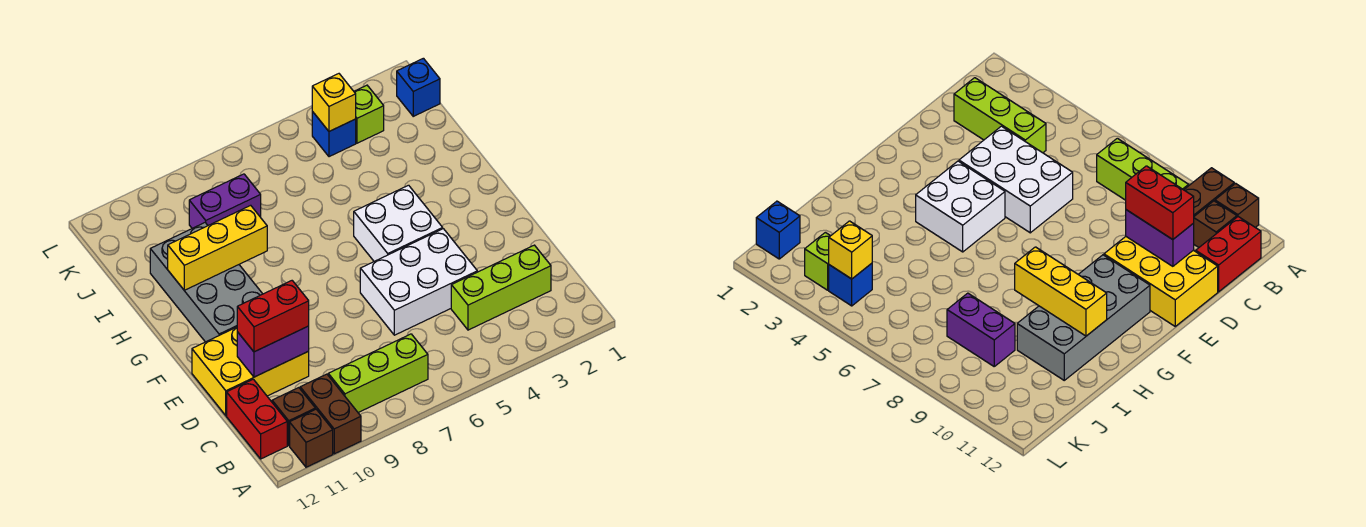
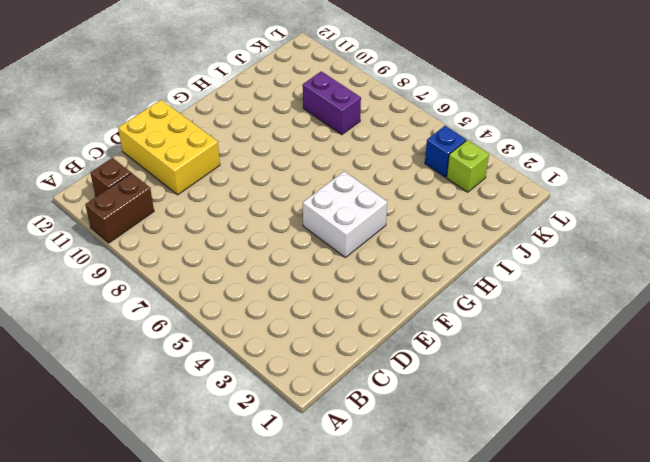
none -> brown brick A11 level 1
none -> lime brick B7:B9 level 1
none -> red brick B12:C12 level 1

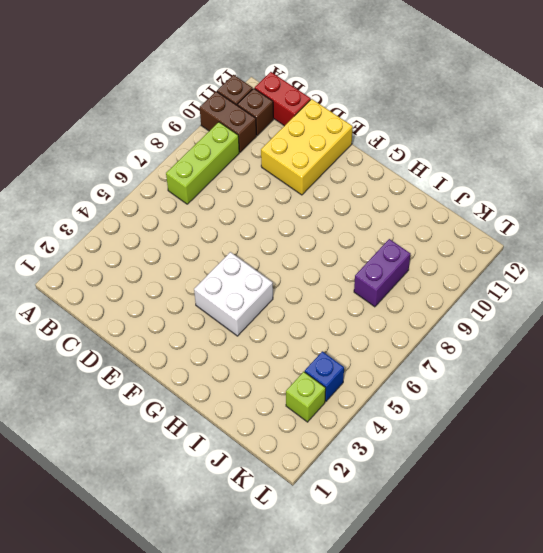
none -> lime brick C2:C4 level 1
none -> white brick D4:E6 level 1
none -> grey brick F10:I11 level 1

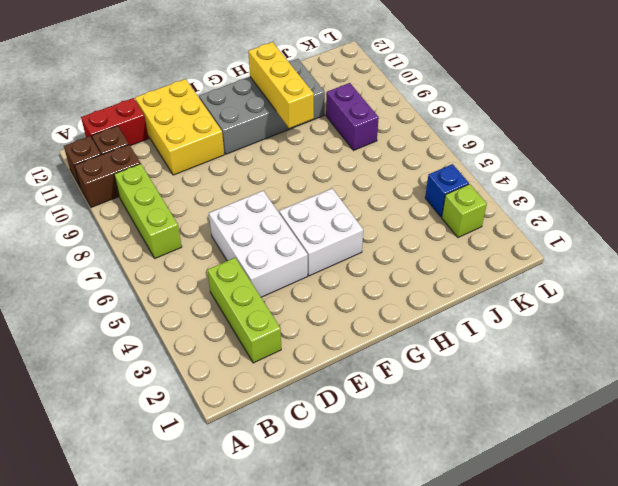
none -> blue brick K1 level 1
none -> purple brick D10:D11 level 2
none -> yellow brick K4 level 2

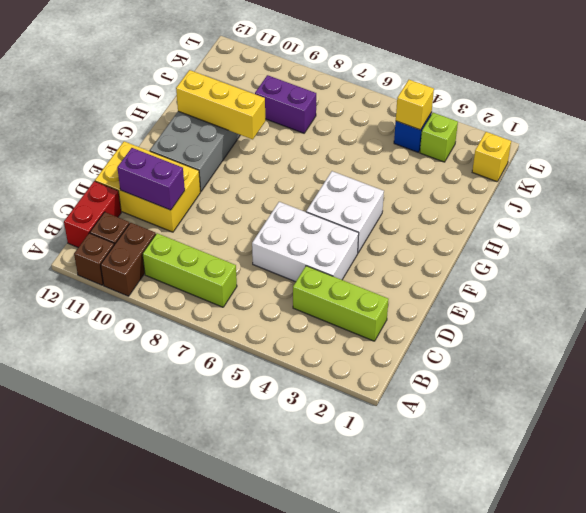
yellow brick K1 level 1 -> blue brick K1 level 1
none -> red brick D10:D11 level 3

